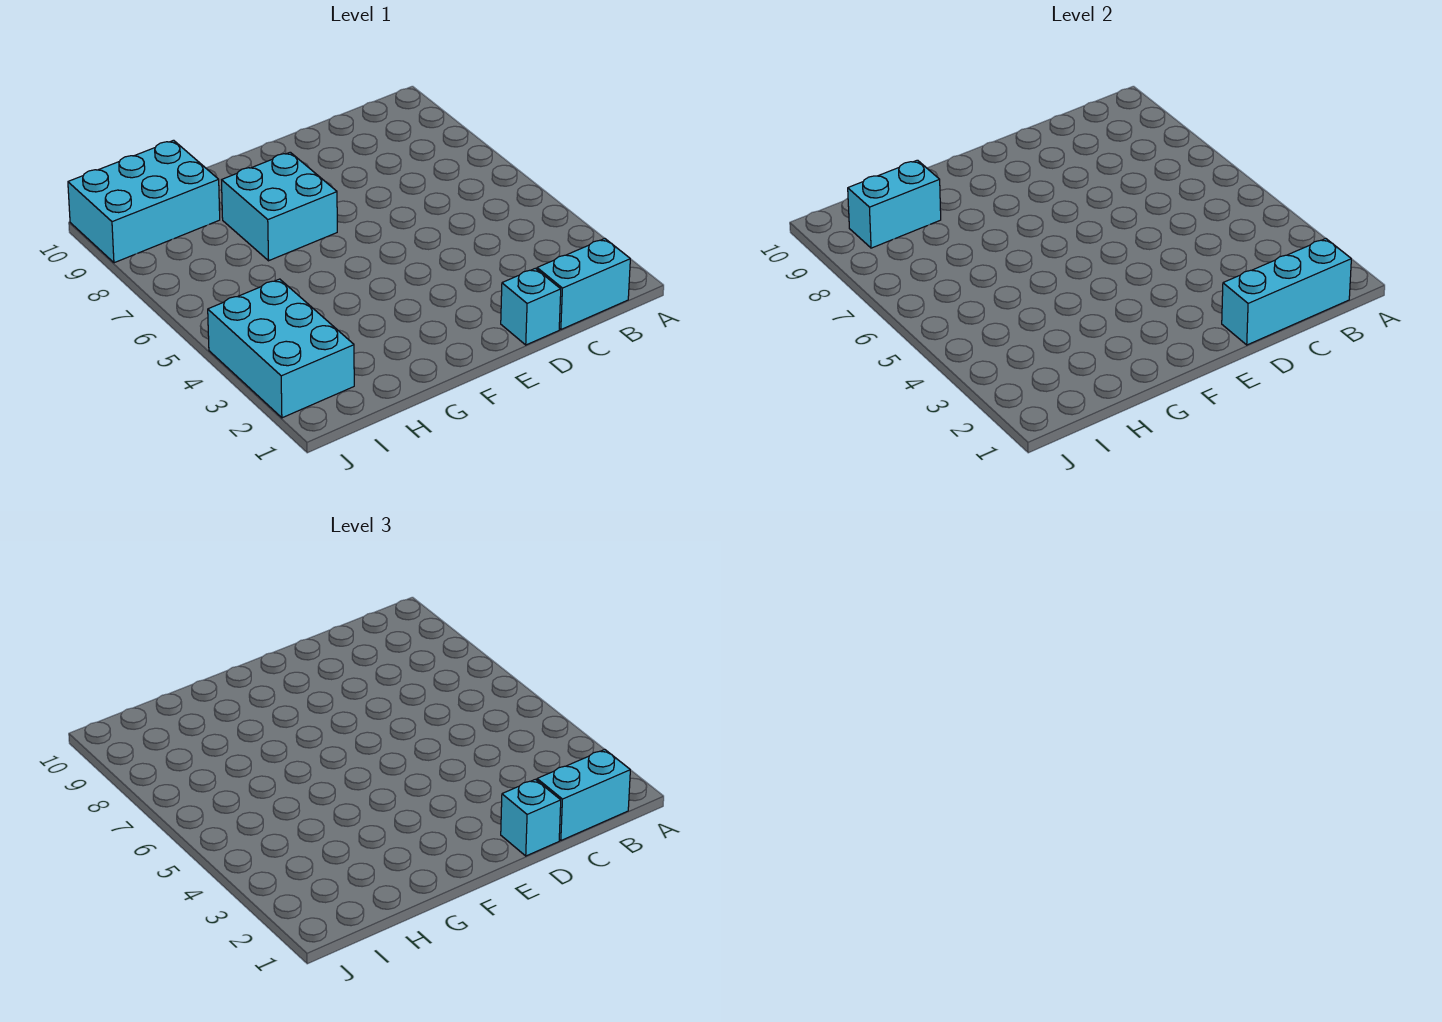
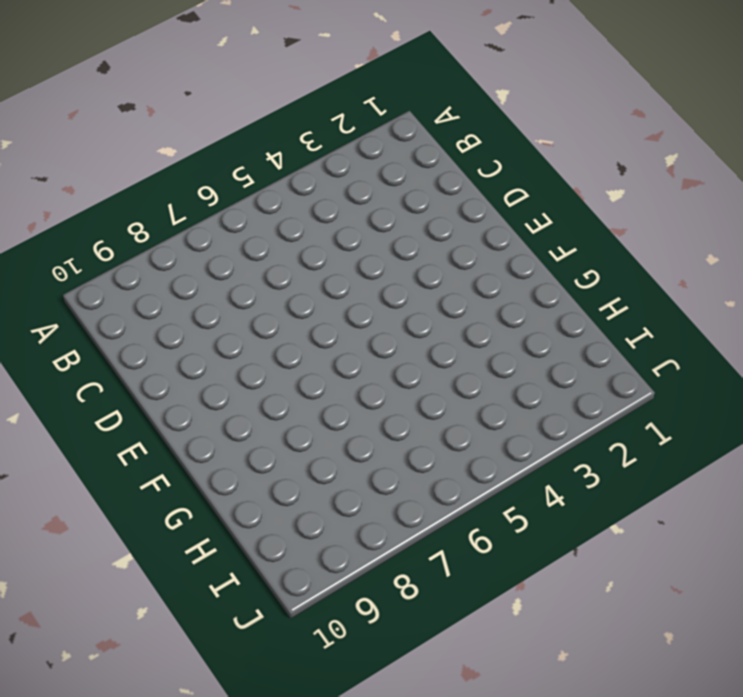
none -> cyan brick B1:C1 level 1
none -> cyan brick D1 level 1

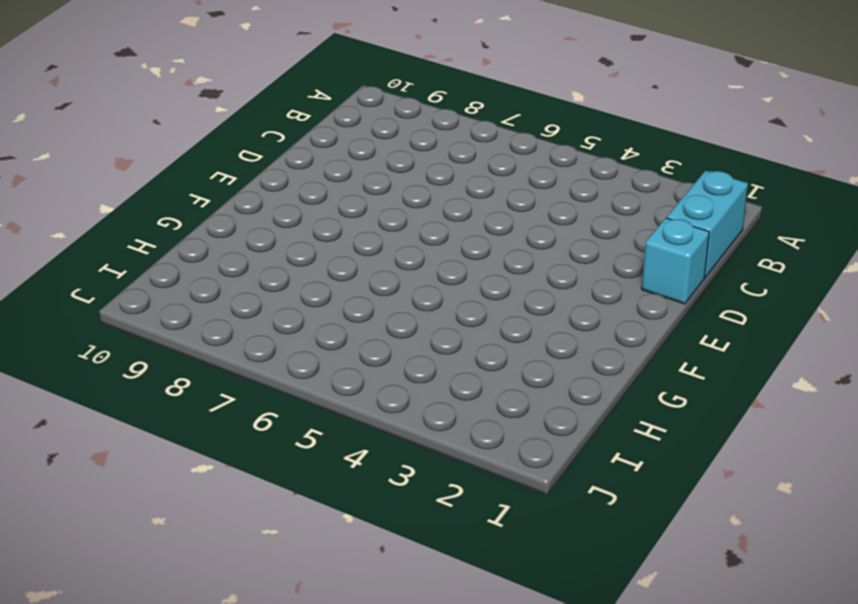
none -> cyan brick F7:G8 level 1
none -> cyan brick H9:J10 level 1

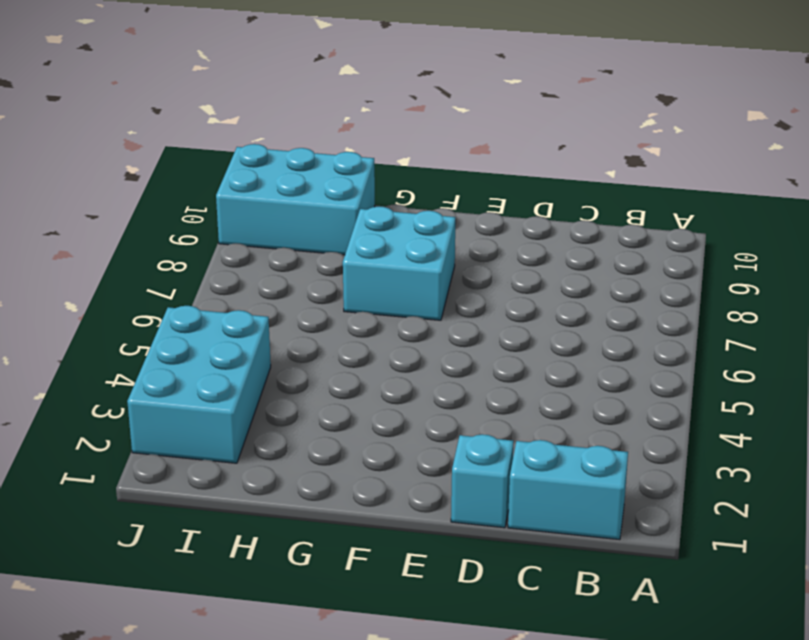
none -> cyan brick B1:D1 level 2
none -> cyan brick H9:I9 level 2

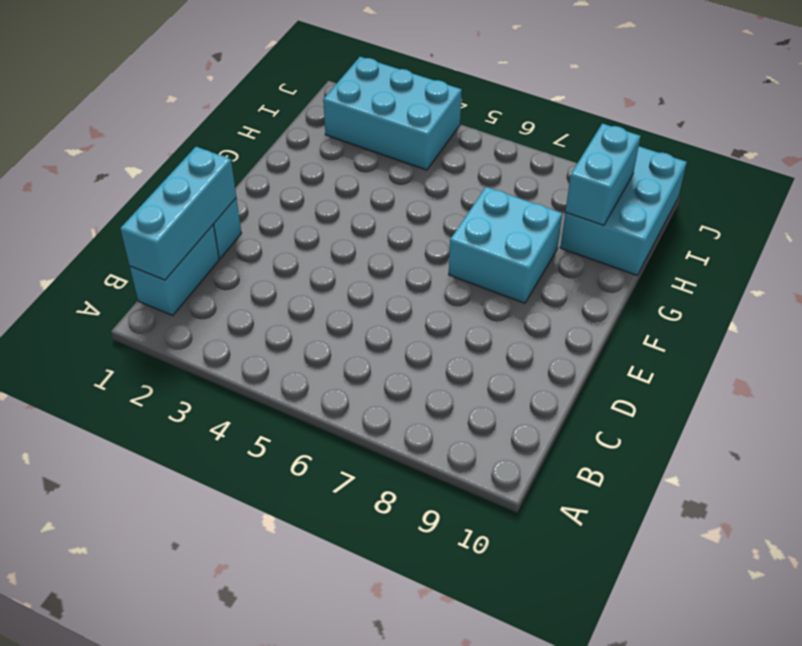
none -> cyan brick B1:C1 level 3
none -> cyan brick D1 level 3

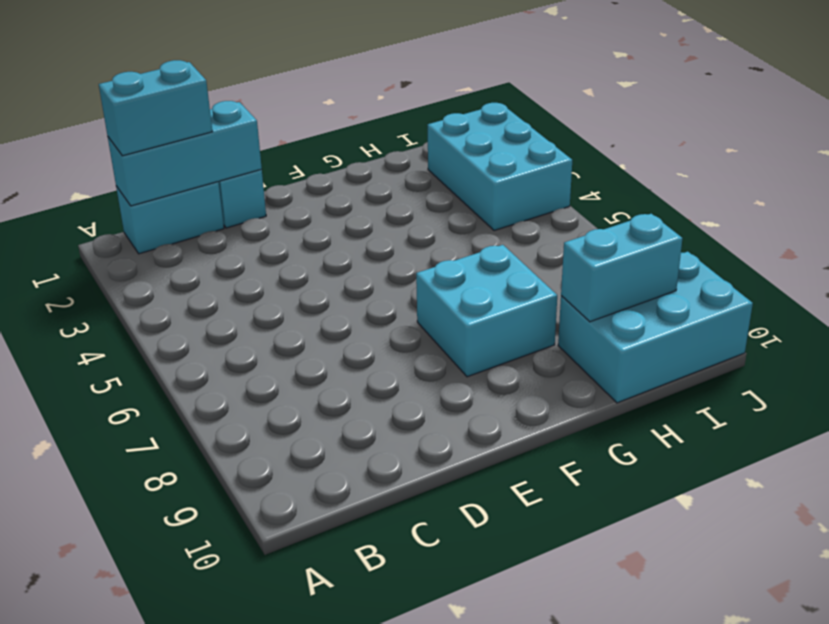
none -> cyan brick D1 level 3

